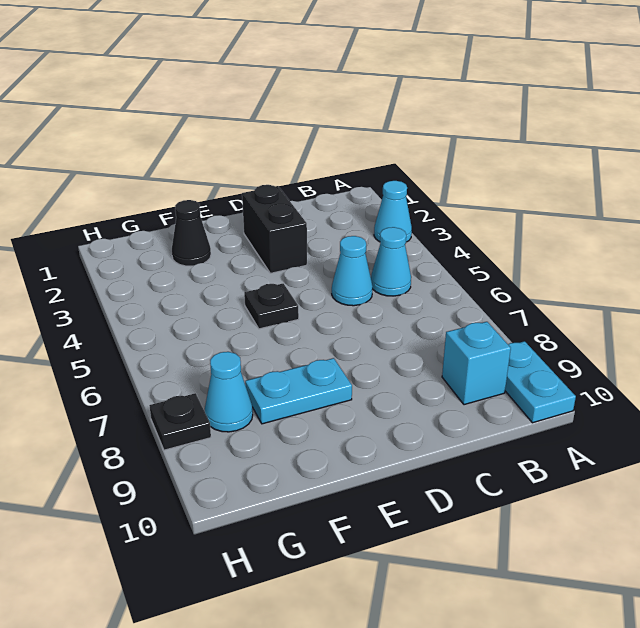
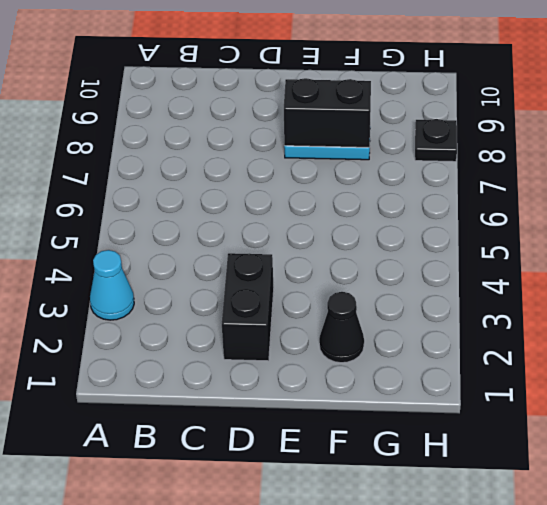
black brick E8:F8 level 2 -> none
none -> cyan plate A9:A10 level 1
none -> cyan cone B5 level 1

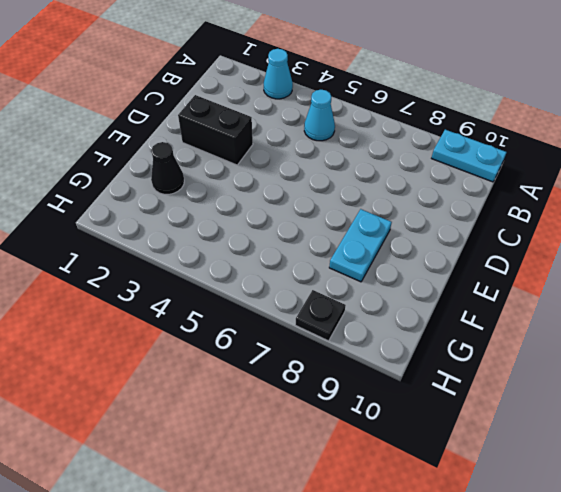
none -> cyan brick B9 level 1
none -> cyan cone C5 level 1

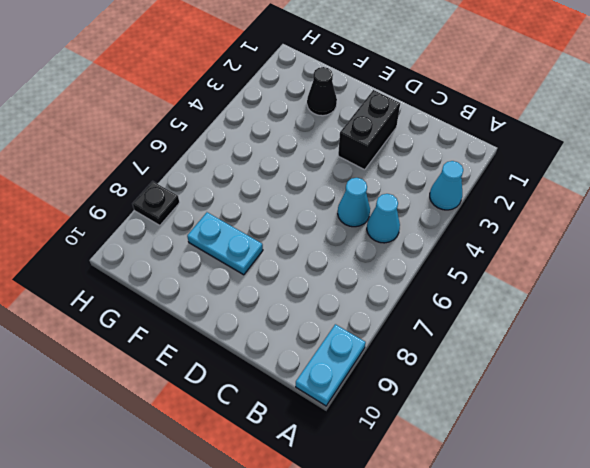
none -> cyan brick B9 level 1
none -> black plate E5 level 1

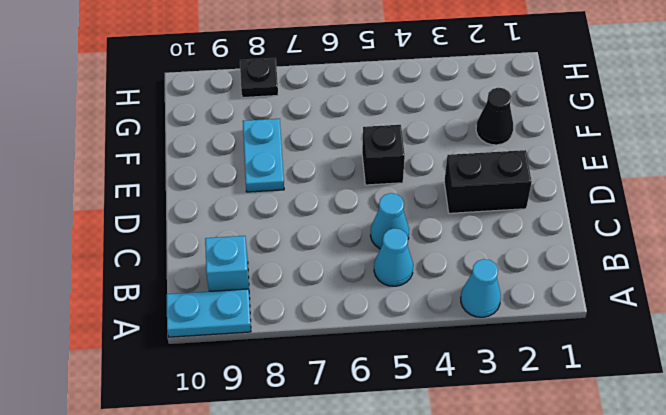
black brick E5 level 1 -> black plate E5 level 1
none -> cyan cone G8 level 1

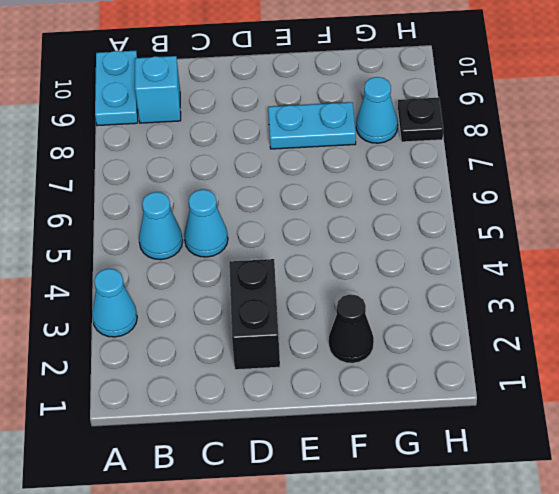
none -> black plate E5 level 1

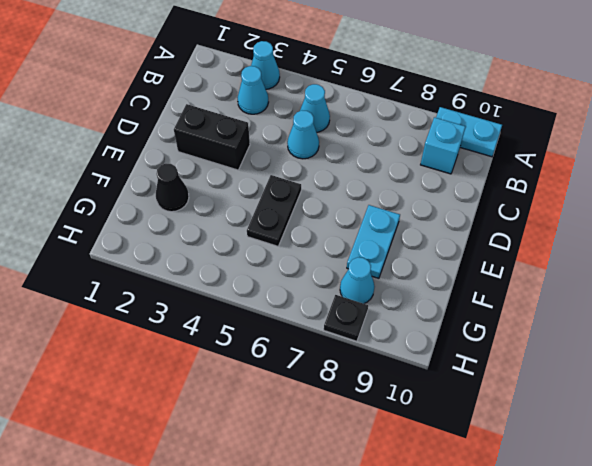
cyan cone B3 level 1 -> none
black plate E5:F5 level 1 -> black plate E5 level 1

